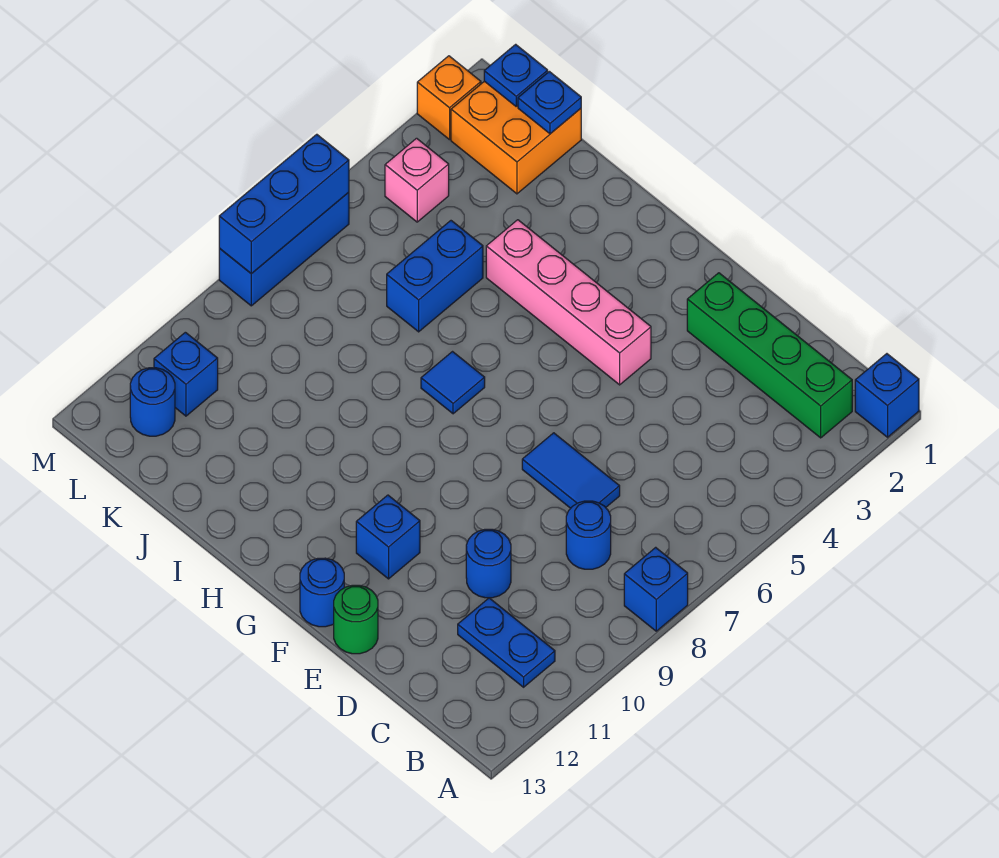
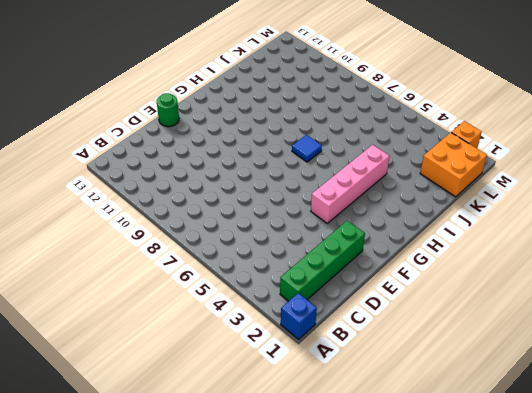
none -> blue brick A8 level 1
none -> blue plate B11:C11 level 1
none -> blue round brick C8 level 1

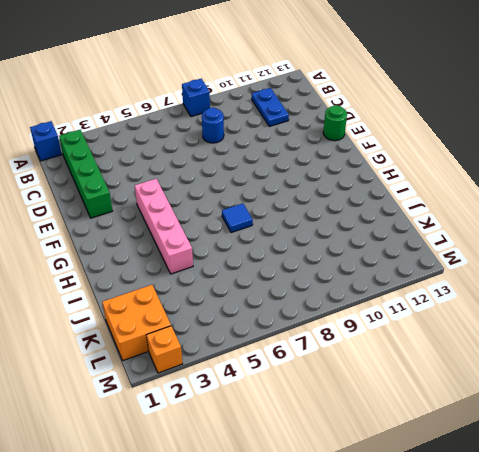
none -> blue tile D7:E7 level 1
none -> blue round brick D10 level 1
none -> blue brick F11 level 1

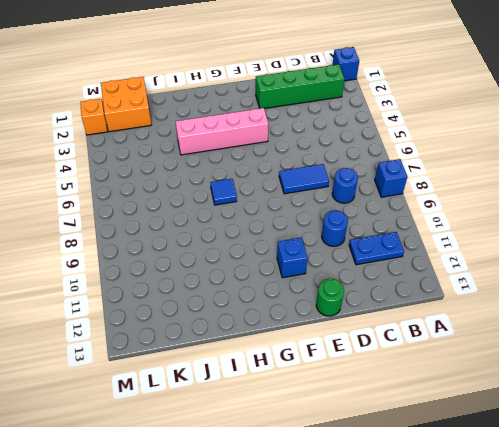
none -> blue round brick F13 level 1
none -> blue brick J5:J6 level 1
none -> pink brick L4 level 1

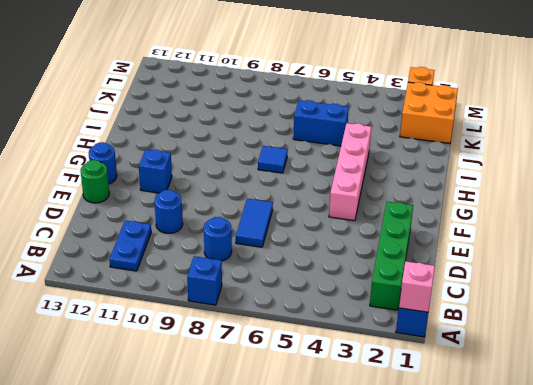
pink brick A1 level 2 -> pink brick L4 level 1
none -> blue brick L11 level 1
none -> blue round brick L12 level 1
none -> blue brick M6:M8 level 1

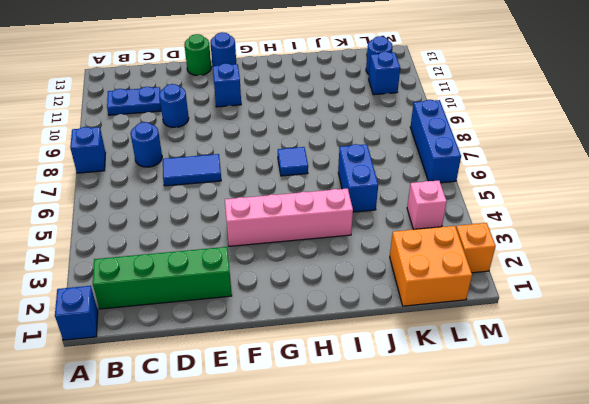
none -> blue plate K1 level 2
none -> blue plate L1 level 2
none -> blue brick M6:M8 level 2

